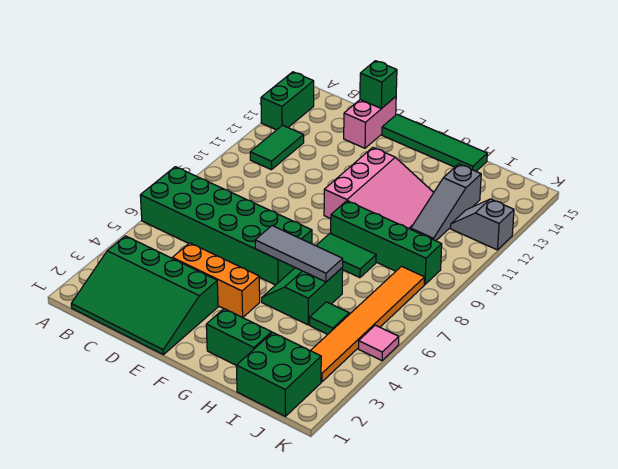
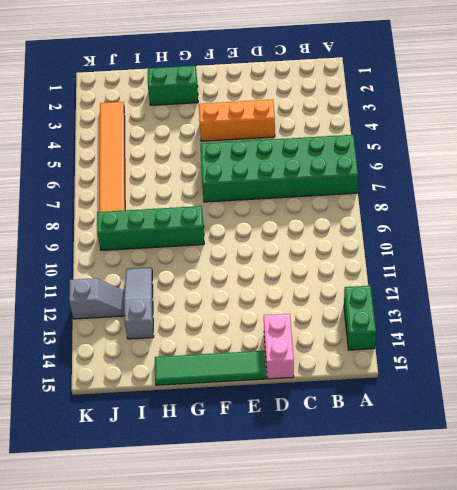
none -> green slope B1:E3 level 1 top 3
none -> green tile B11:B12 level 1
none -> pink slope F10:H12 level 1 top F

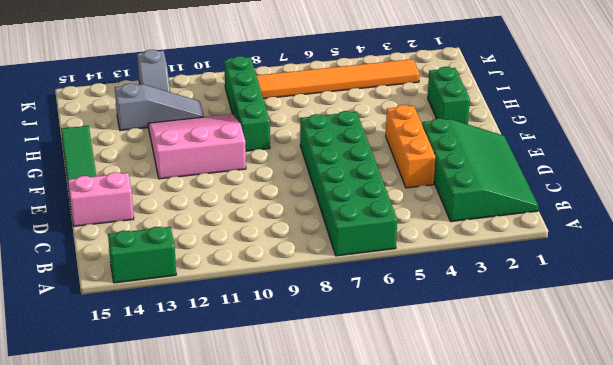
none -> green tile B11:B12 level 1
none -> green slope G5:H6 level 1 top H
none -> green tile G8:H8 level 1

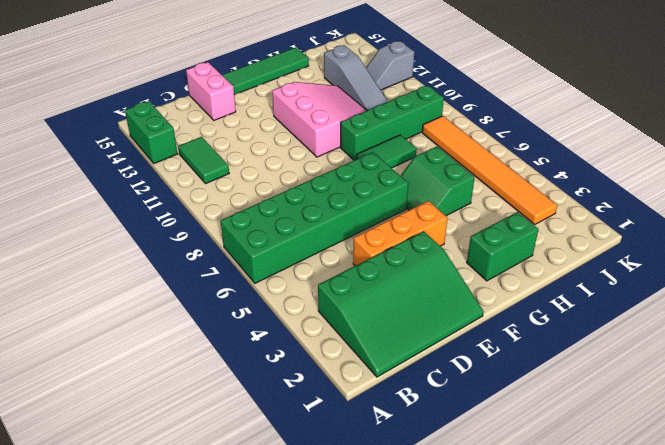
none -> green brick I1:J2 level 1
none -> green tile I5 level 1
none -> pink tile K5 level 1

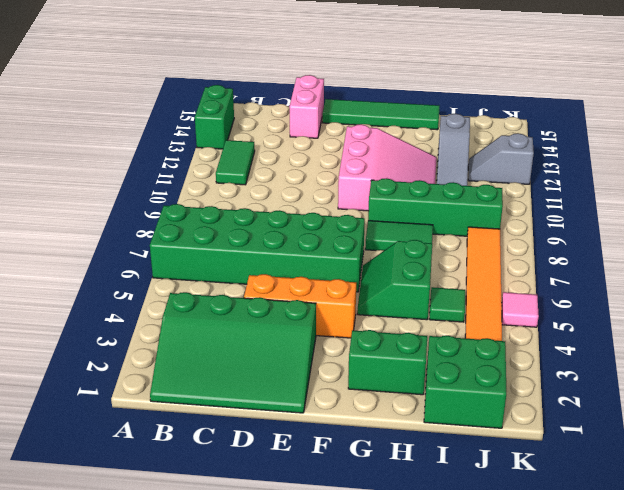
none -> green brick D15 level 2
none -> grey tile F6:H6 level 2

